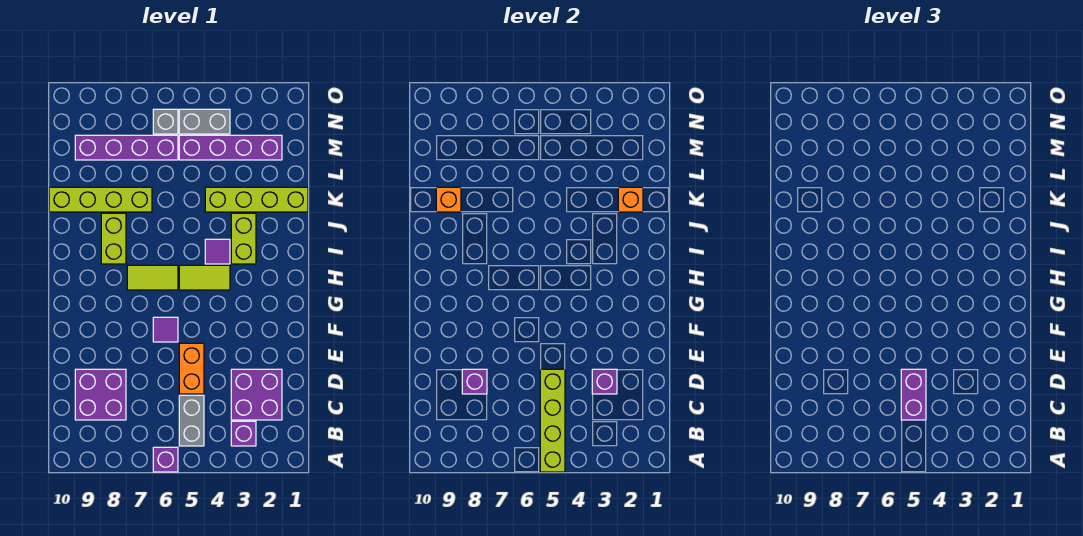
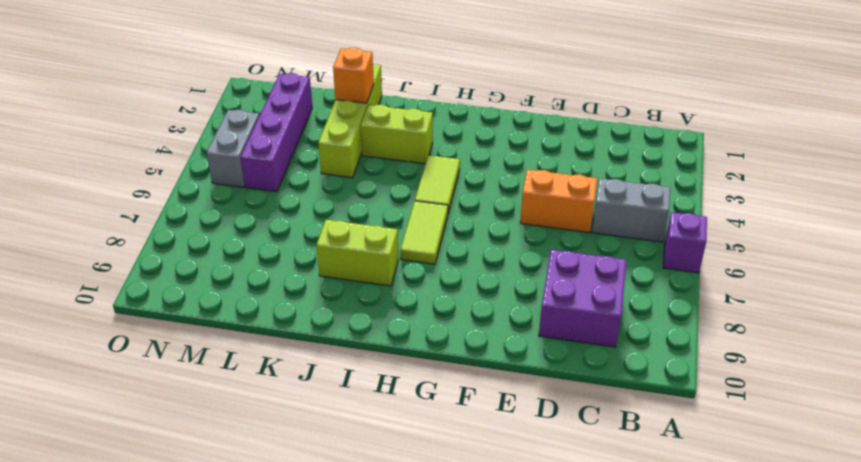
none -> purple brick B3 level 1
none -> purple brick C2:D3 level 1
none -> purple tile F6 level 1

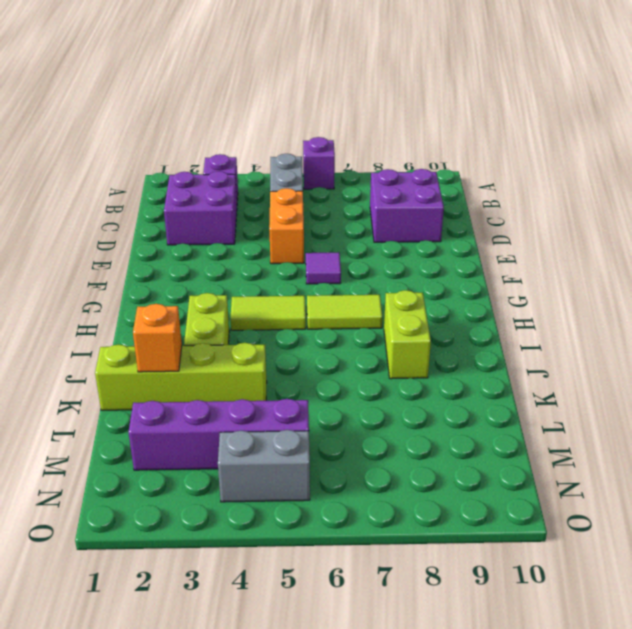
none -> purple tile I4 level 1
none -> lime brick K7:K10 level 1
none -> purple brick M6:M9 level 1

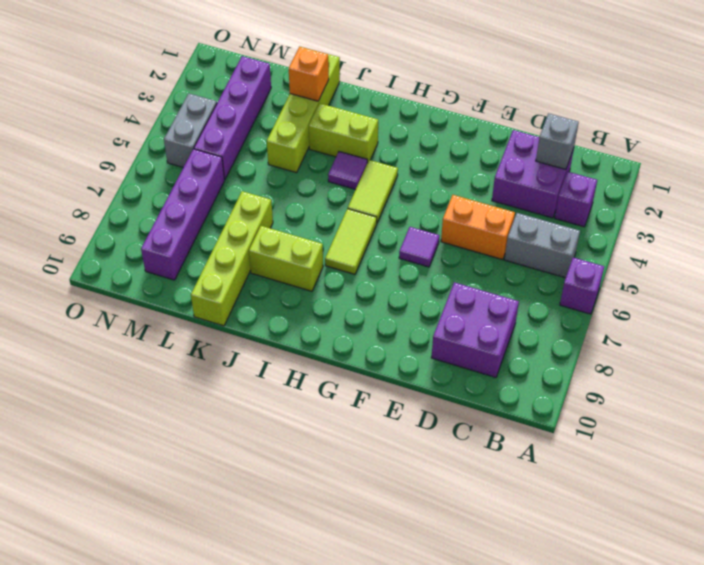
grey brick C2 level 2 -> grey brick N6 level 1
none -> lime brick A5:D5 level 2
none -> purple brick D3 level 2
none -> purple brick D8 level 2

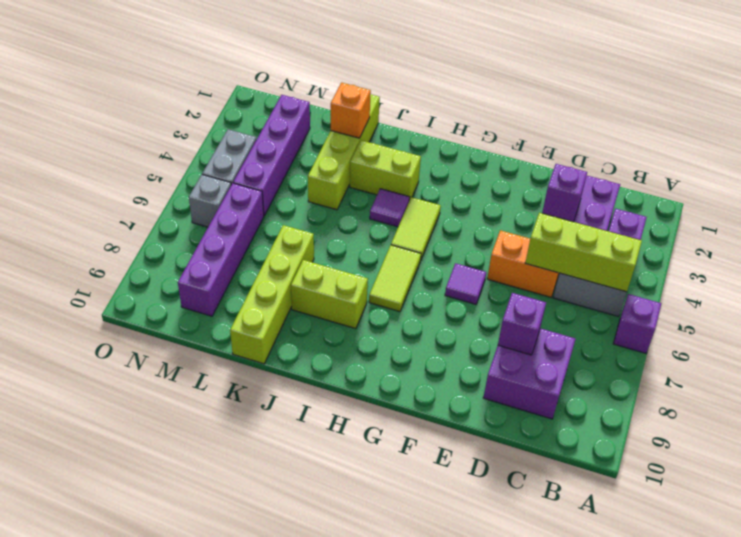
lime brick B5:D5 level 2 -> lime brick A5:D5 level 2
none -> orange brick K9 level 2
none -> purple brick C5:D5 level 3

